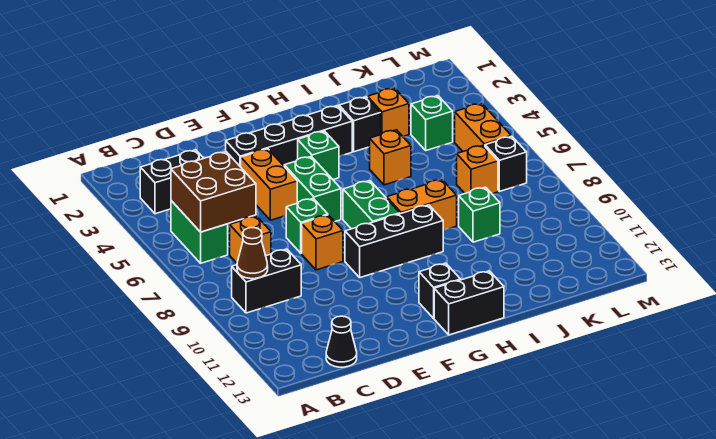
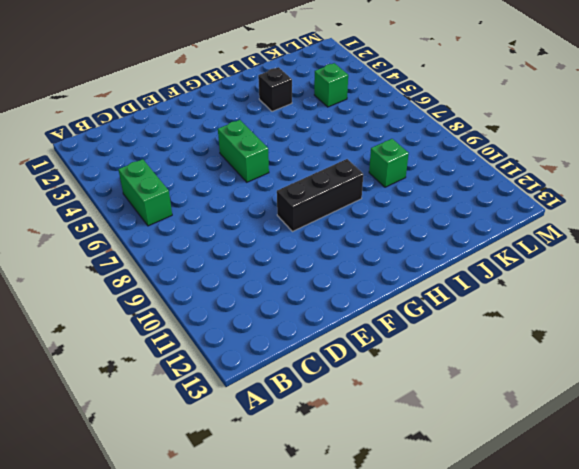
none -> black brick B3:C3 level 1
none -> black brick B9:C9 level 1
none -> orange brick C7 level 1

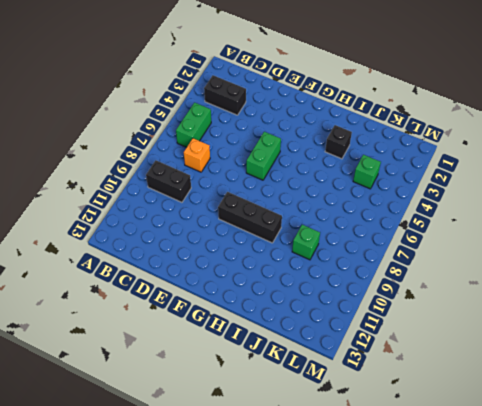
none -> black cone C13 level 1
none -> black brick E3:H3 level 1
none -> orange brick E4:E5 level 1

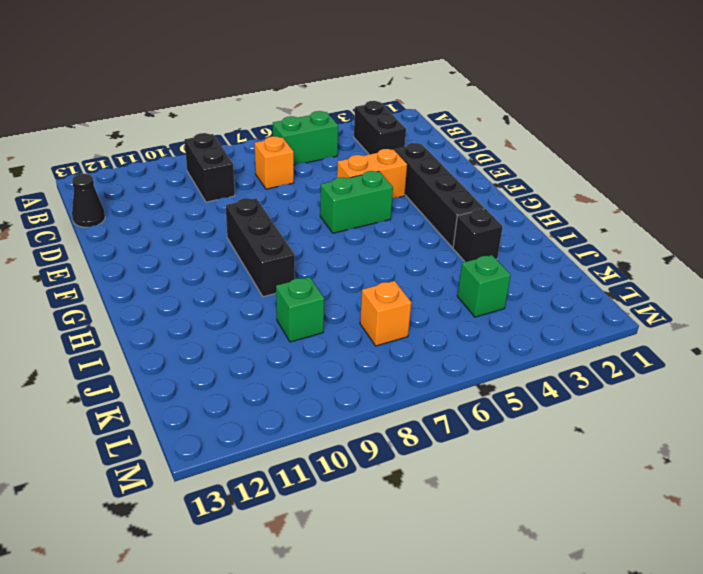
none -> green brick E7 level 1
none -> orange brick E8 level 1
none -> green brick G4 level 1

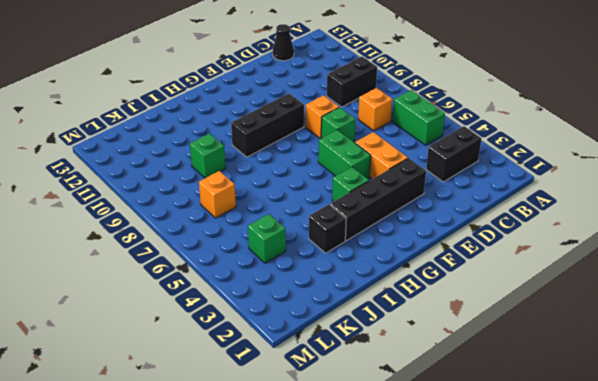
none -> green brick G7:G8 level 1
none -> black brick G12 level 1
none -> black brick G13:H13 level 1

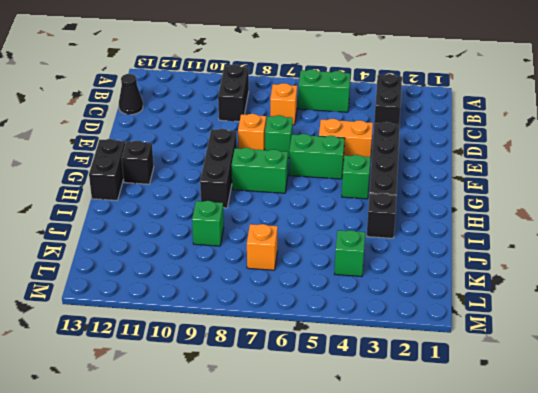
none -> orange brick H8:I8 level 1
none -> orange brick I5 level 1
none -> orange brick J3 level 1

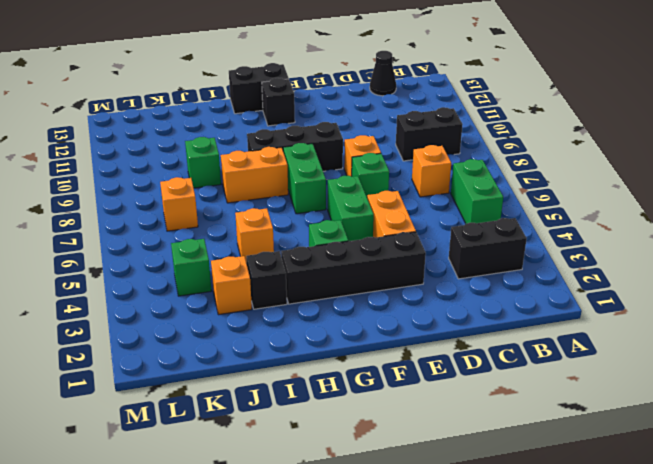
none -> orange brick L5:L6 level 1
none -> black brick L7 level 1
none -> brown brick B5:C6 level 2

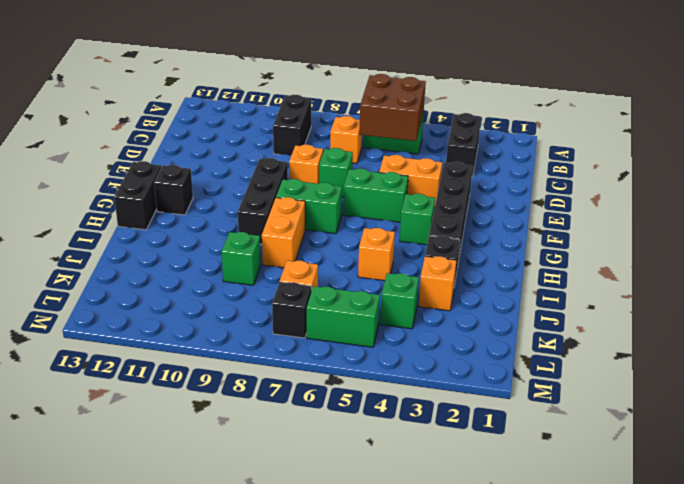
green brick L5:L6 level 1 -> orange brick L5:L6 level 1
none -> black cone C13 level 1
none -> brown cone B9 level 2

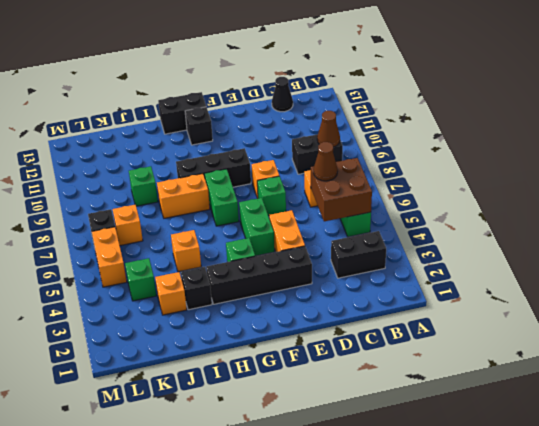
brown cone C6 level 3 -> none

